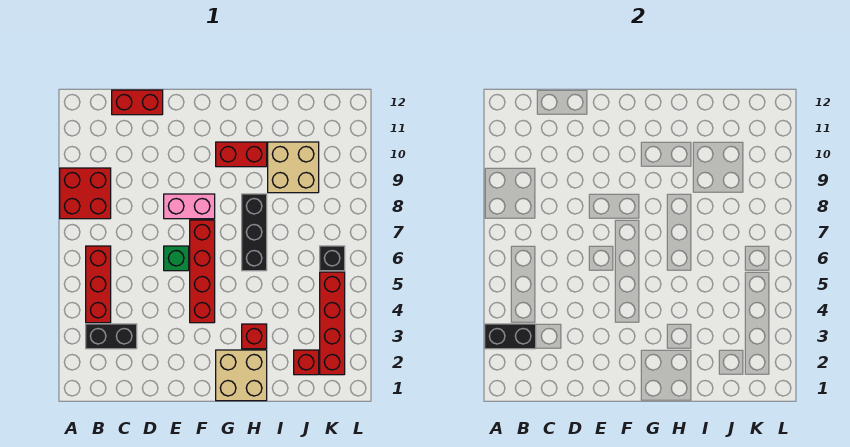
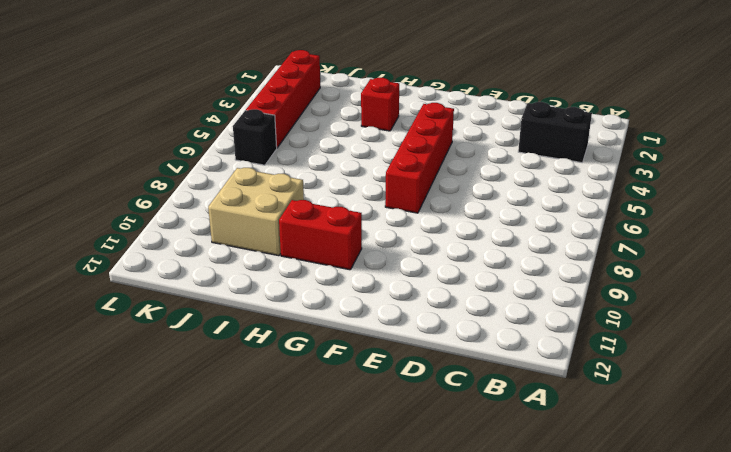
none -> red brick A8:B9 level 1
none -> red brick B4:B6 level 1
none -> red brick C12:D12 level 1

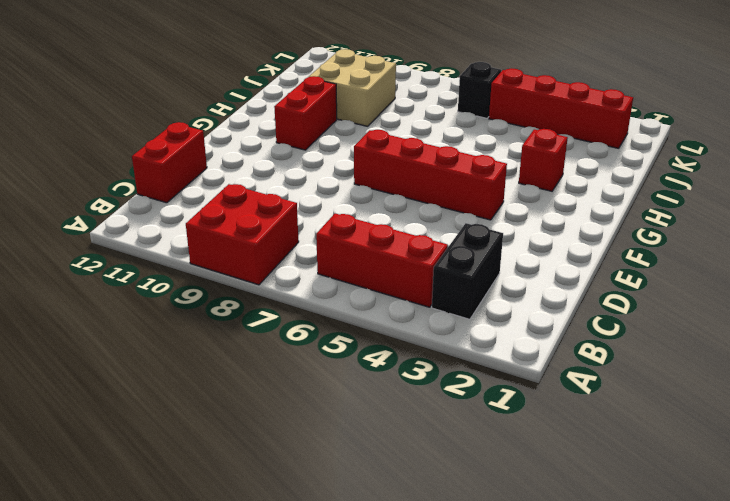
none -> green brick E6 level 1
none -> pink brick E8:F8 level 1
none -> tan brick G1:H2 level 1

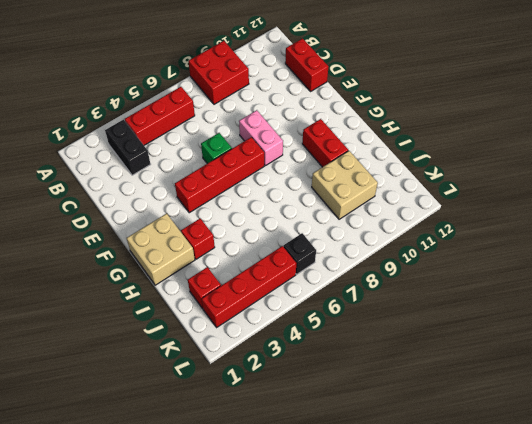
none -> black brick H6:H8 level 1
none -> black brick A3:B3 level 2

